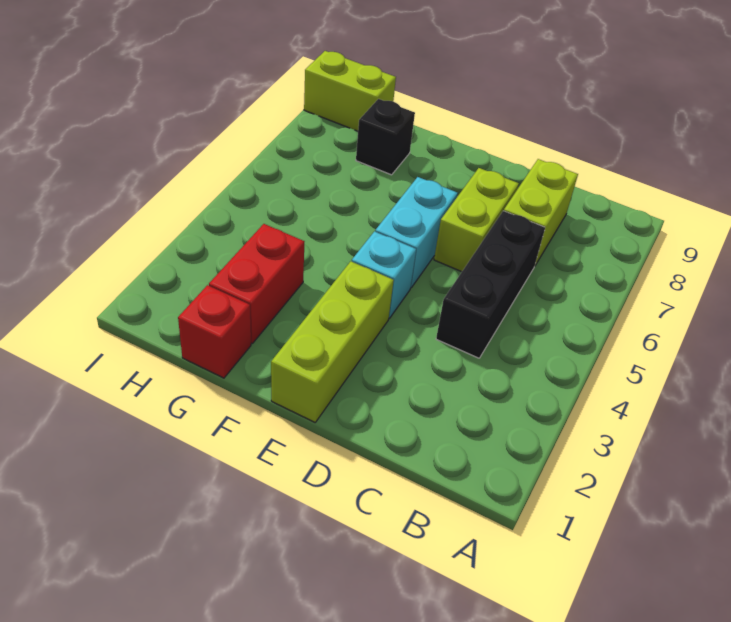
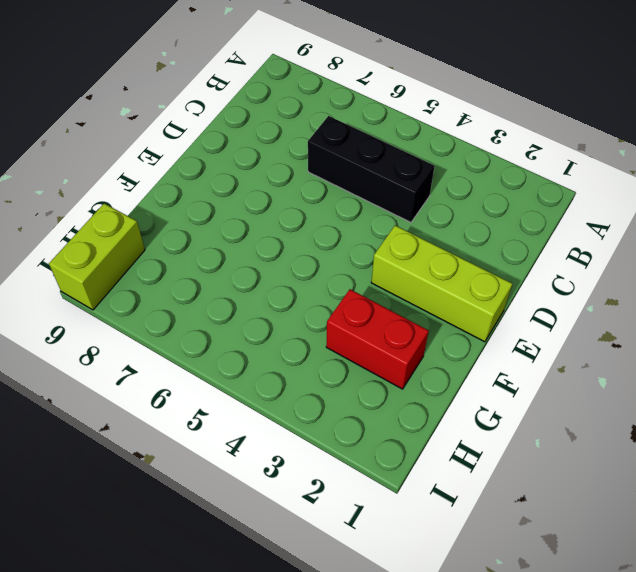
none -> lime brick C7:C8 level 1
none -> lime brick D6:D7 level 1

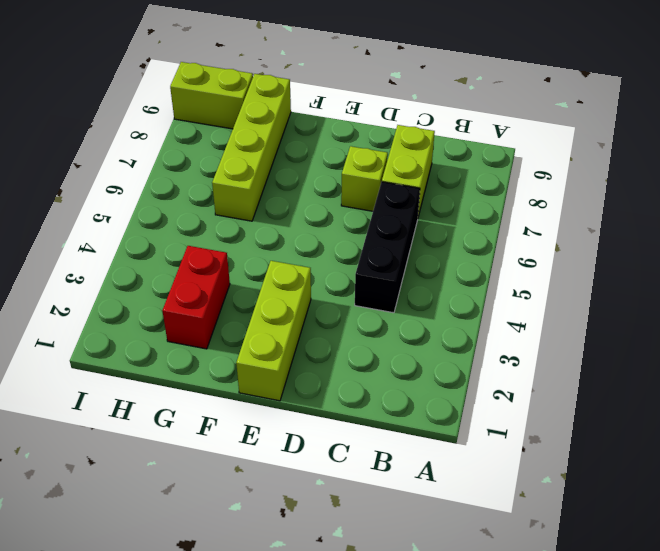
lime brick D7 level 1 -> lime brick D6:D7 level 1
lime brick G6:G9 level 1 -> black brick G8 level 1
none -> cyan brick E4 level 1
none -> cyan brick E5:E6 level 1

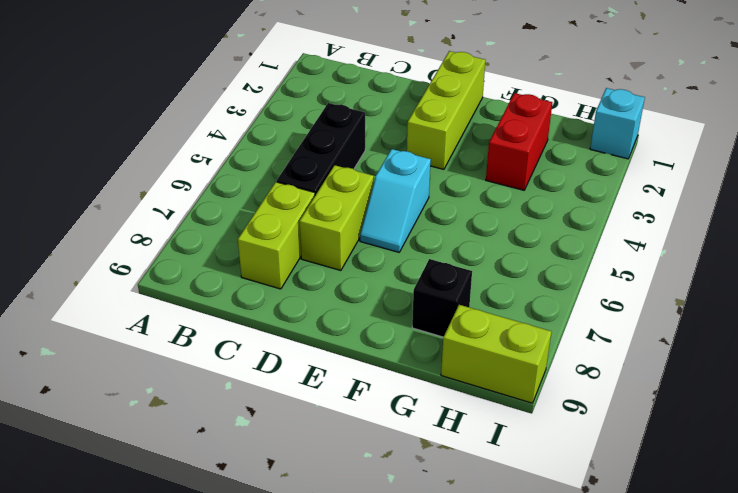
cyan slope E5:E6 level 1 top 5 -> cyan brick E5:E6 level 1
cyan brick I1 level 1 -> cyan brick E4 level 1
none -> red brick G1 level 1

